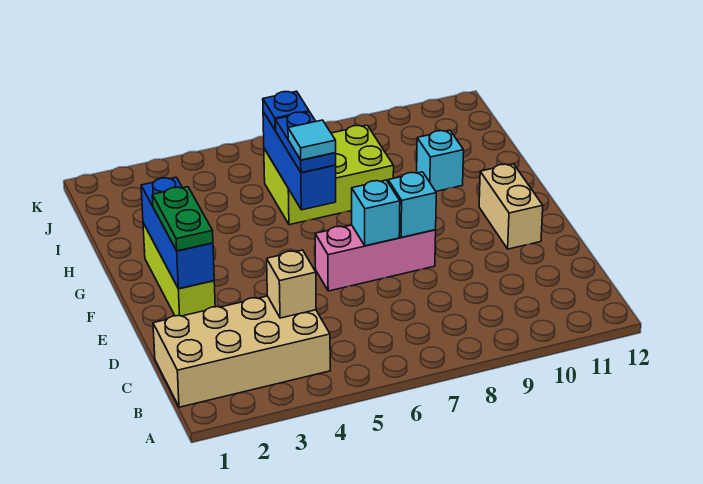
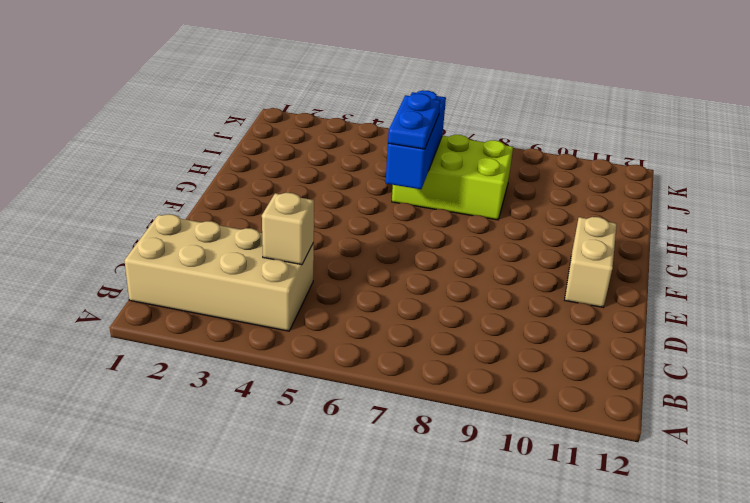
none -> lime brick E2:G2 level 1
none -> pink brick E6:E8 level 1
none -> cyan brick H10 level 1

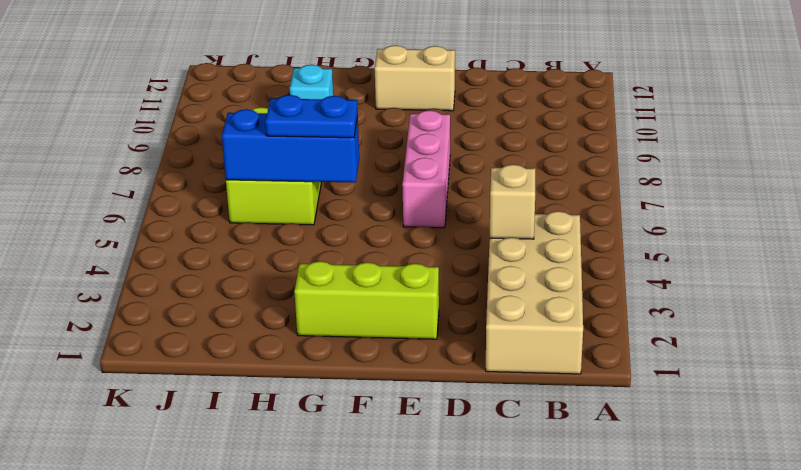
none -> blue brick E2:G2 level 2
none -> cyan brick E7 level 2
none -> cyan brick E8 level 2

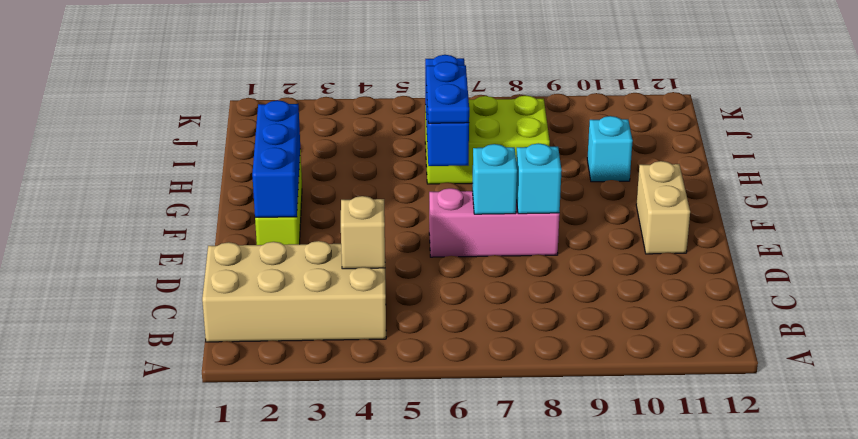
none -> green plate E2:F2 level 3
none -> blue plate I6 level 3
none -> cyan tile G6 level 4

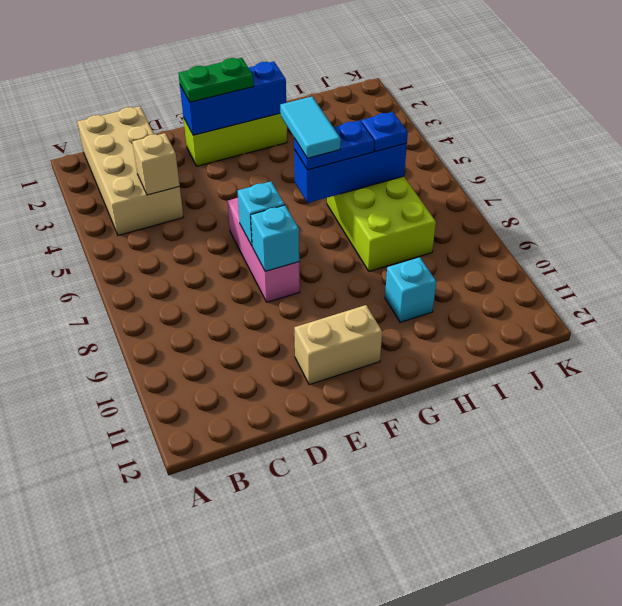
cyan tile G5:G6 level 4 -> cyan tile G6 level 4

